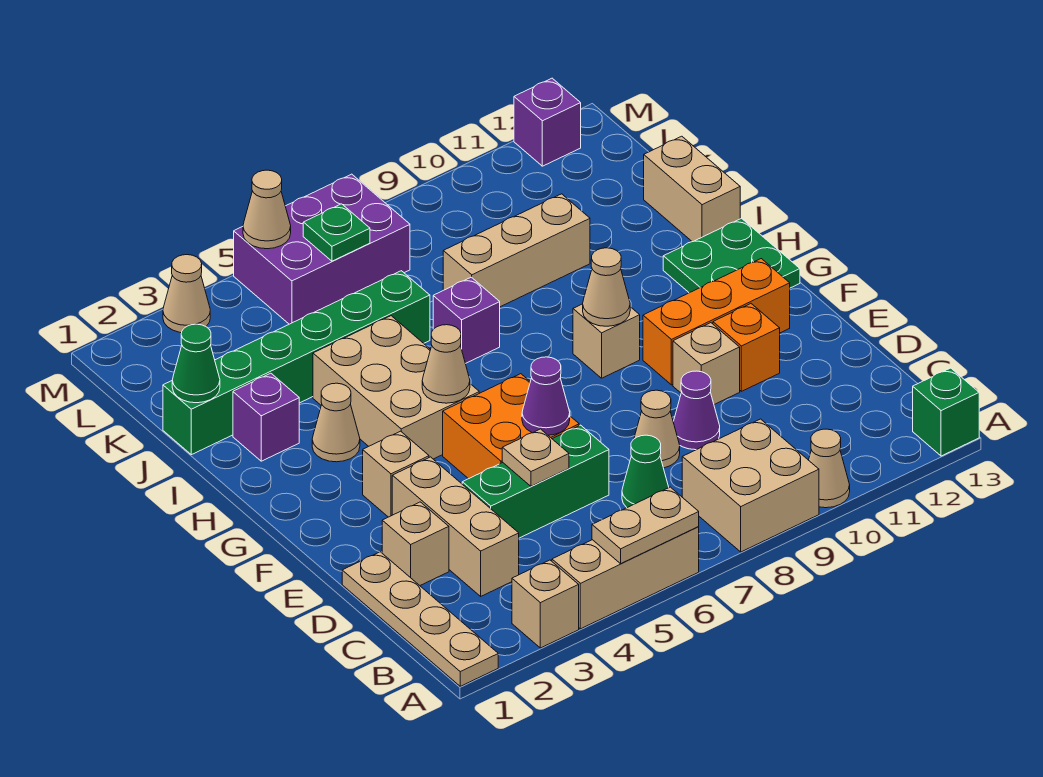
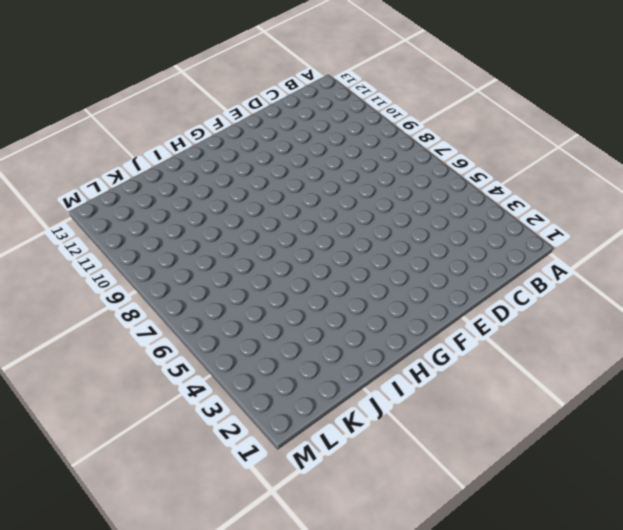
none -> tan plate A1:D1 level 1
none -> tan brick A3 level 1
none -> tan brick A4:A6 level 1
none -> tan brick A8:B9 level 1

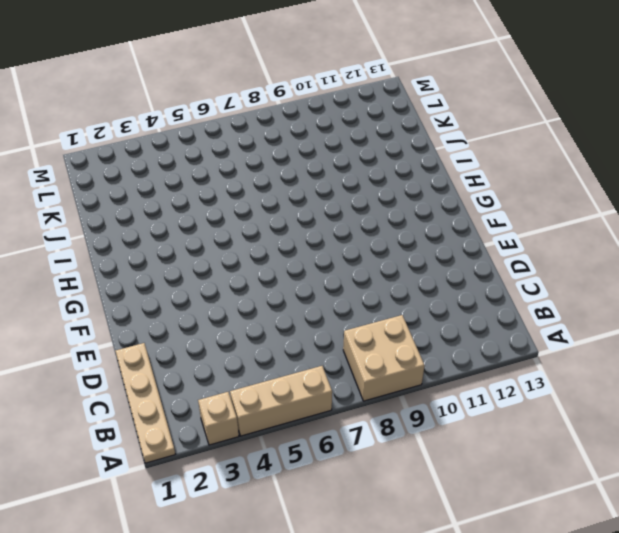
none -> tan cone A10 level 1
none -> green brick A13 level 1
none -> tan brick C3:E3 level 1
none -> green cone C7 level 1

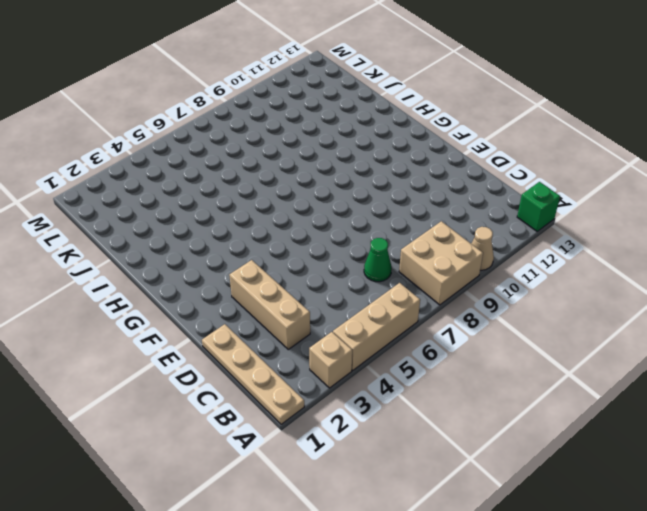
none -> tan brick D2 level 1
none -> green brick D4:D6 level 1
none -> tan cone D8 level 1
none -> purple cone D9 level 1

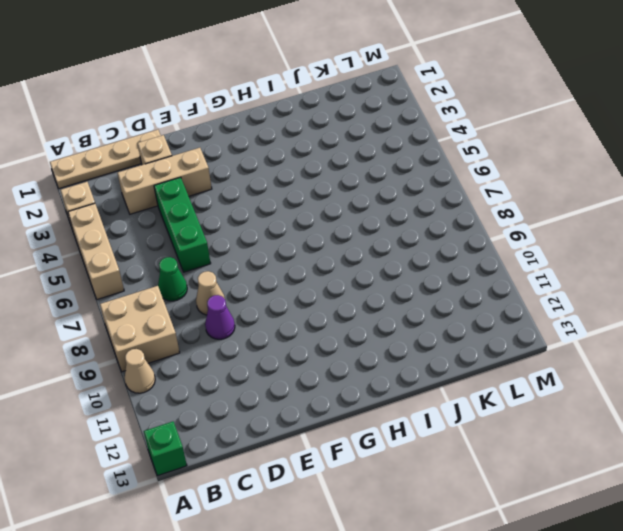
none -> orange brick E5:F6 level 1
none -> tan brick E10 level 1
none -> orange brick E11 level 1
none -> tan brick F3 level 1

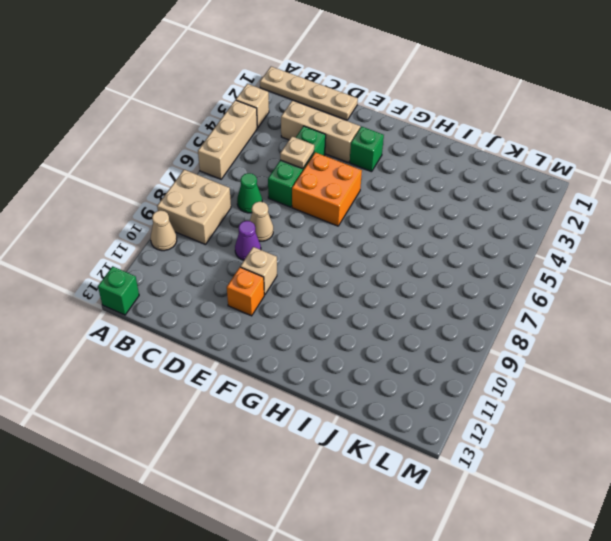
green brick F3 level 1 -> tan brick F3 level 1
none -> tan brick D2 level 1
none -> orange brick F10:F12 level 1
none -> tan brick G4:I5 level 1
none -> tan brick G9 level 1

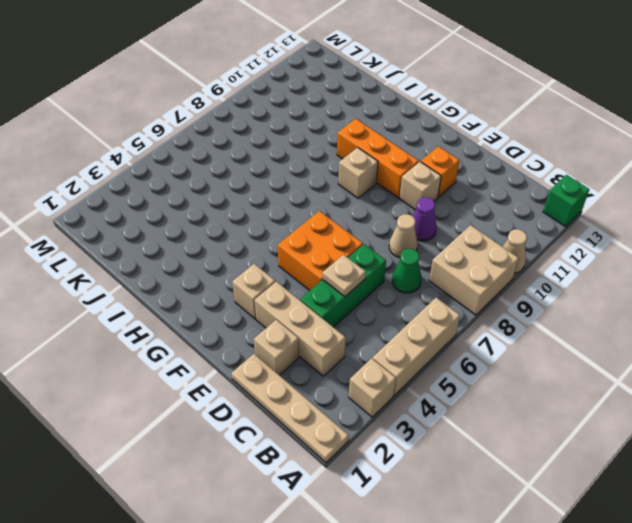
orange brick F10:H10 level 1 -> orange brick F10:F12 level 1
none -> tan brick G4:I5 level 1
none -> green plate G12:H13 level 1
none -> tan cone H3 level 1
none -> purple brick I2 level 1

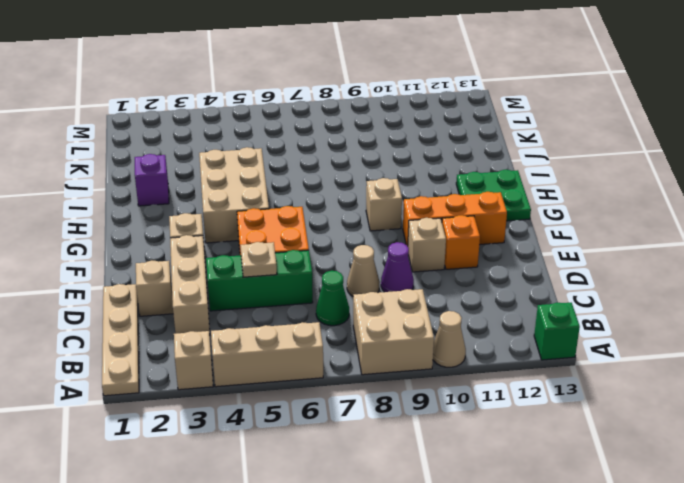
none -> tan cone H3 level 1
none -> purple brick I7 level 1
none -> tan brick I13:J13 level 1
none -> green brick J1:J6 level 1

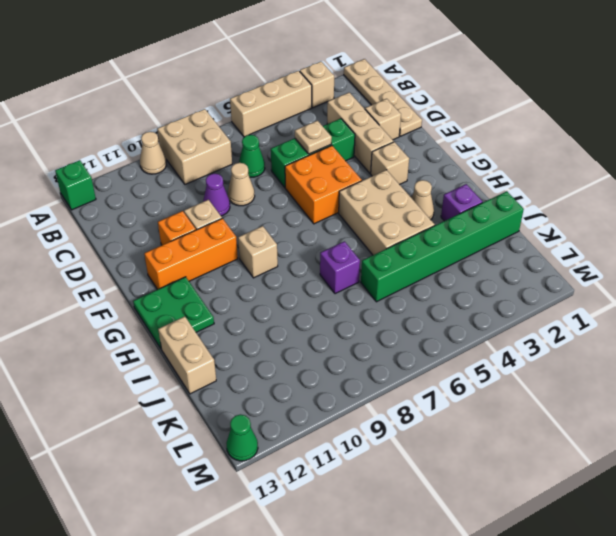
green cone M13 level 1 -> green cone J1 level 2
none -> tan brick J8:J10 level 1
none -> purple brick L5:M7 level 1
none -> tan cone M3 level 1
none -> purple brick M12 level 1

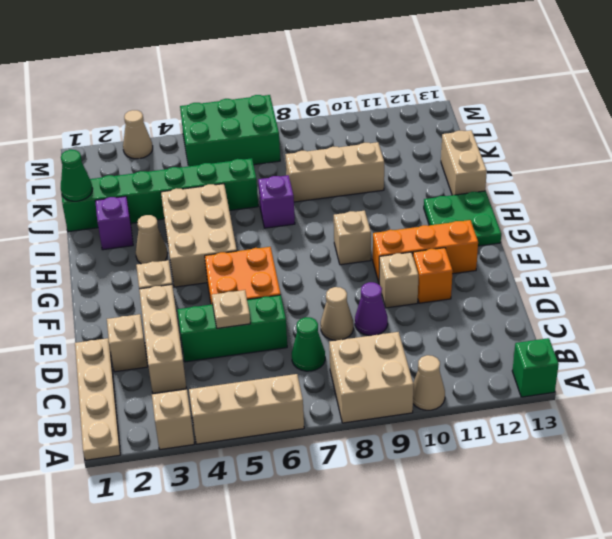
green brick L5:M7 level 1 -> purple brick L5:M7 level 1
none -> purple brick M12 level 1
none -> tan plate A5:A6 level 2
none -> purple cone E6 level 2
none -> tan cone G5 level 2

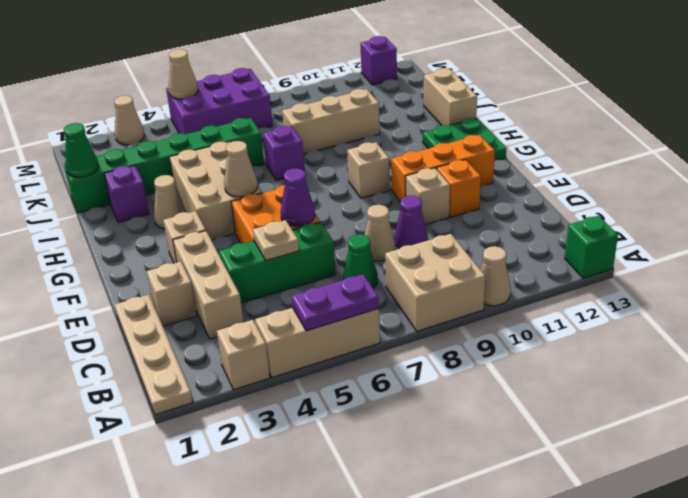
purple plate A5:A6 level 2 -> tan plate A5:A6 level 2
none -> tan cone G9 level 2
none -> green plate L6 level 2

